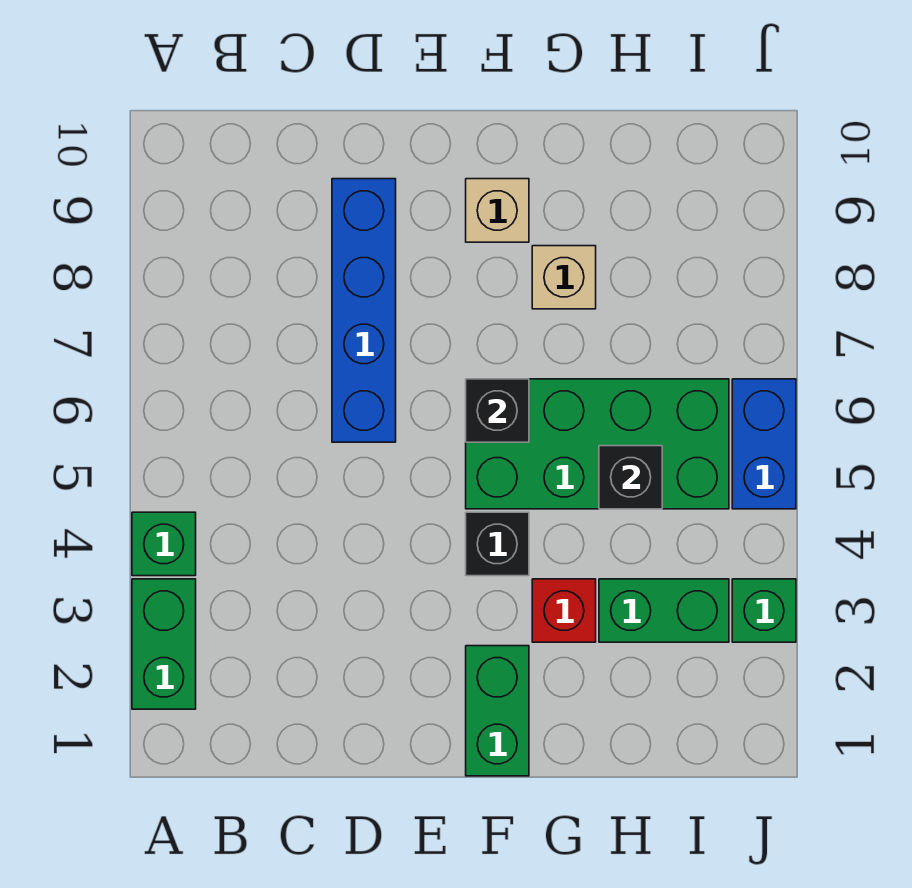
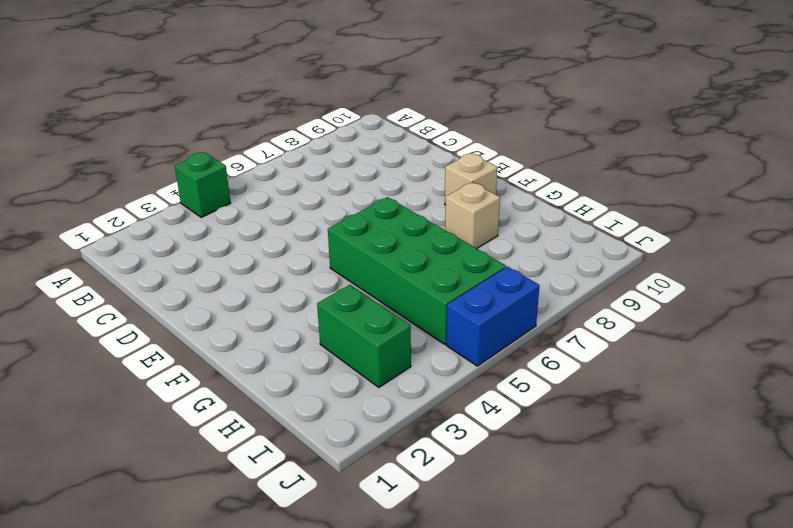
none -> green brick A2:A3 level 1
none -> blue brick D6:D9 level 1
none -> green brick F1:F2 level 1

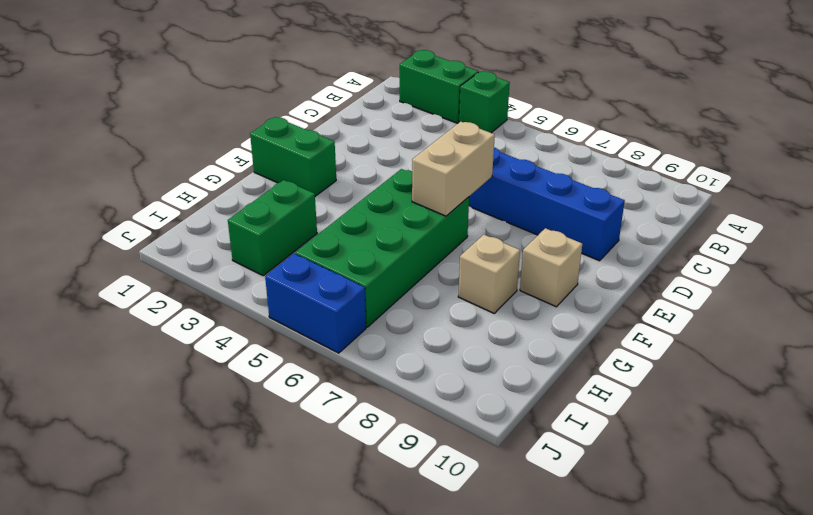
tan brick E6:F6 level 2 -> black brick F6 level 2
none -> black brick F4 level 1
none -> red brick G3 level 1
none -> green brick J3 level 1

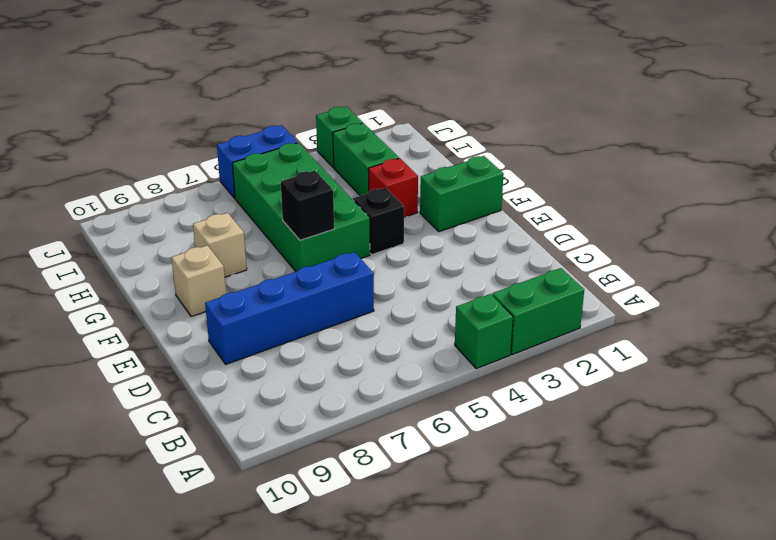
none -> black brick H5 level 2

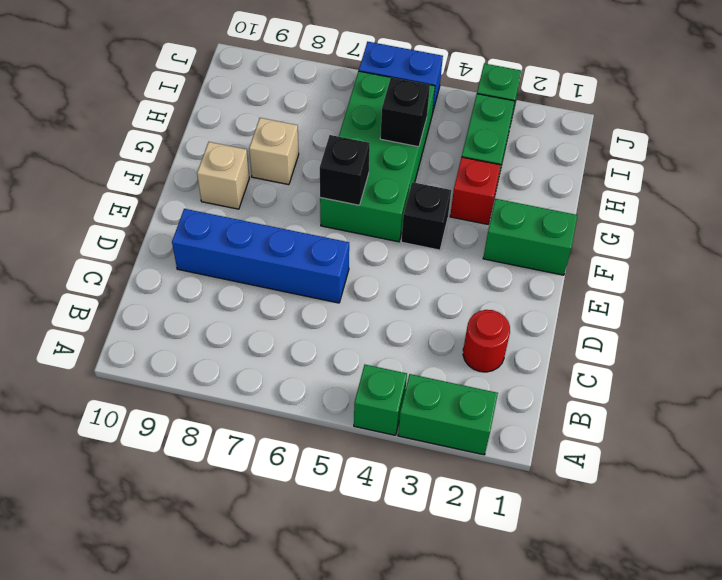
red round brick C2 level 1 -> none

